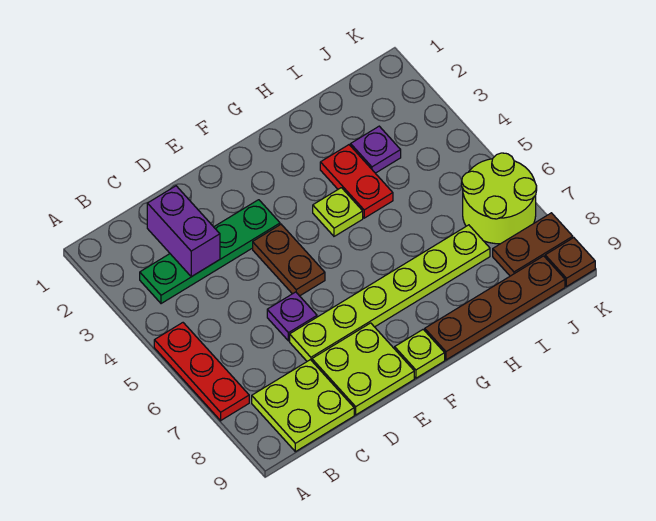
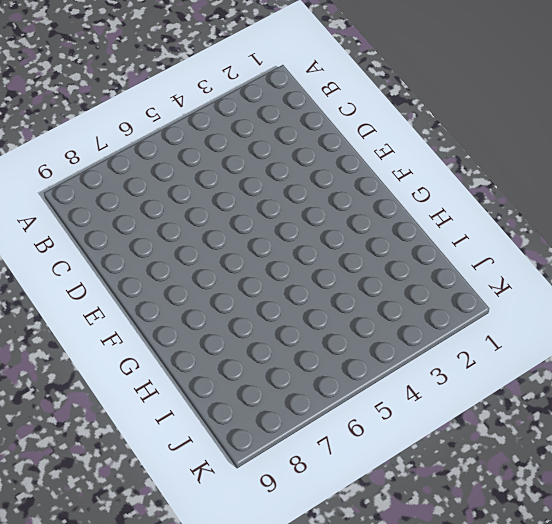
none -> red plate A5:A7 level 1
none -> green plate B3:E3 level 1
none -> lime plate B8:C9 level 1

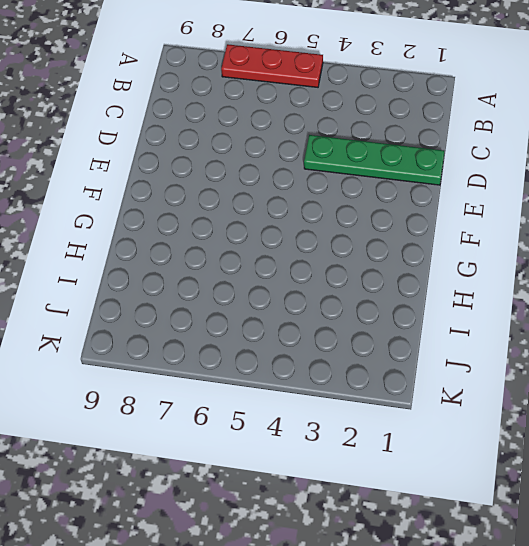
green plate D1:D4 level 1 -> green plate B3:E3 level 1
none -> lime plate B8:C9 level 1
none -> purple plate D6 level 1
none -> lime plate D7:I7 level 1

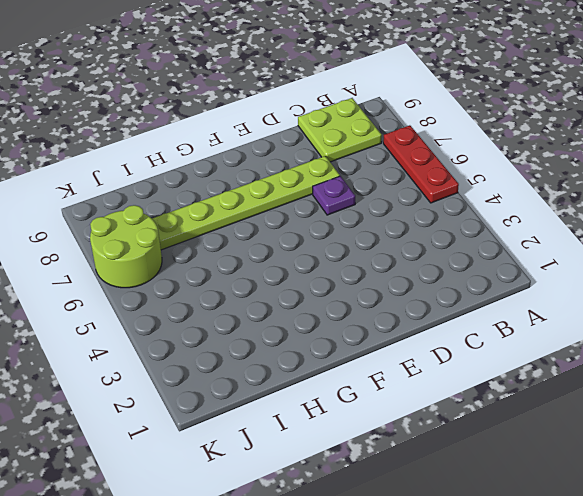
none -> green plate B3:E3 level 1
none -> lime plate D8:E9 level 1
none -> brown plate E4:E5 level 1

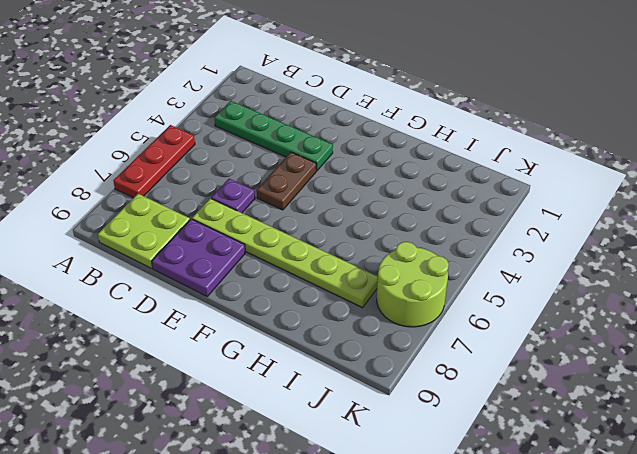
purple plate D8:E9 level 1 -> lime plate D8:E9 level 1
none -> lime plate F9 level 1
none -> lime plate G4 level 1
none -> brown plate G9:J9 level 1

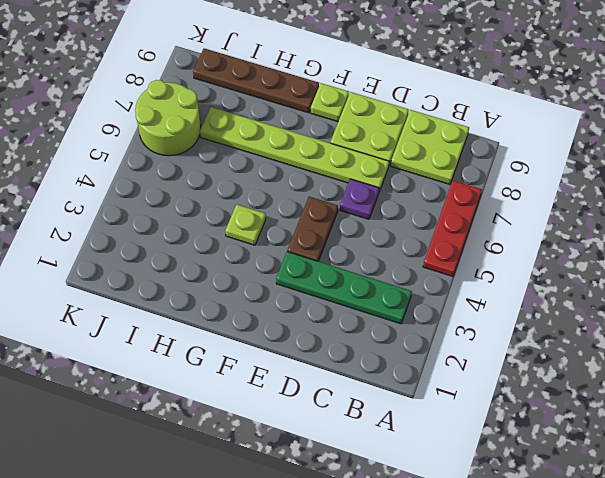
none -> red plate H3:H4 level 1
none -> purple plate I3 level 1
none -> brown plate J8:K8 level 1

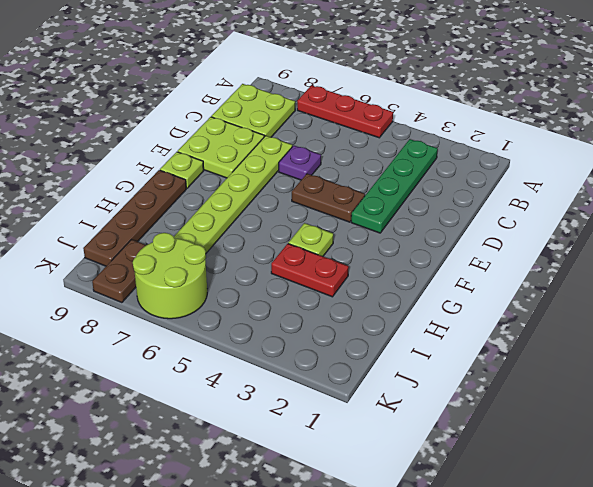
none -> purple plate I3 level 1
none -> brown plate K9 level 1
none -> purple brick C2:C3 level 2

